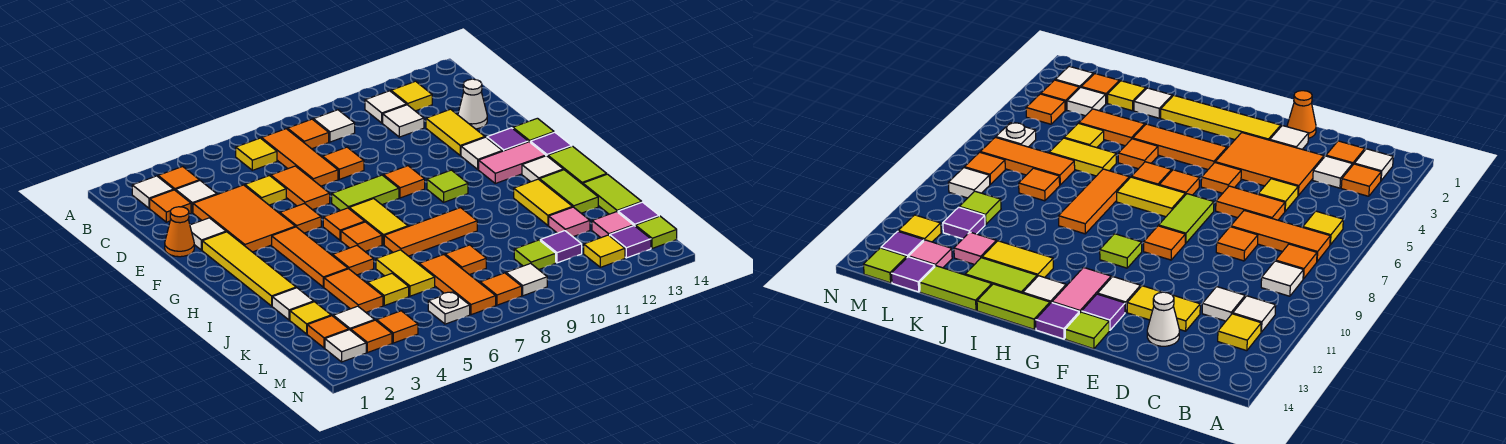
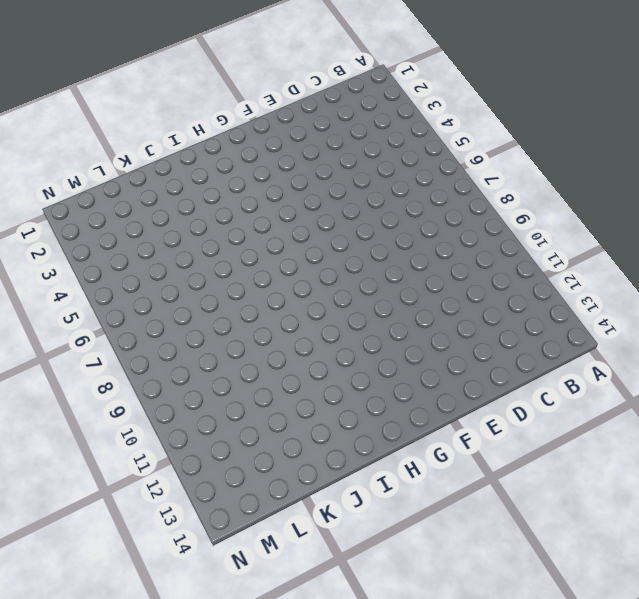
none -> white tile B2 level 1
none -> orange tile B3 level 1
none -> yellow tile B6 level 1
none -> orange tile B7:D7 level 1

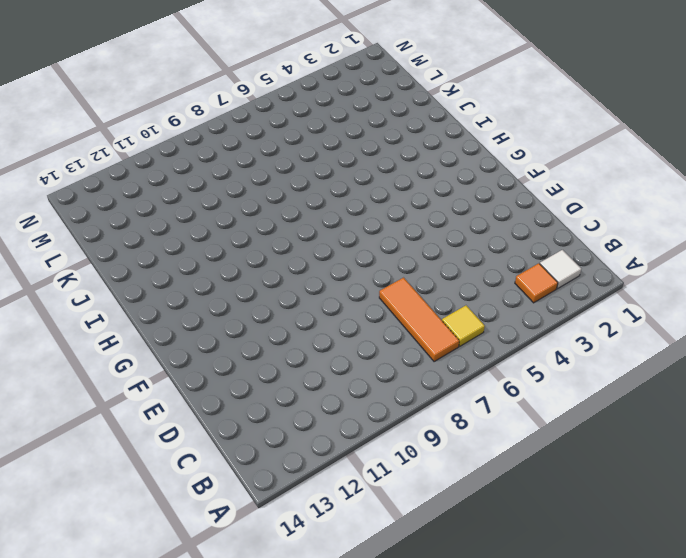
none -> orange tile B8 level 1
none -> white tile B9 level 1
none -> white tile B11 level 1
none -> yellow tile B12 level 1

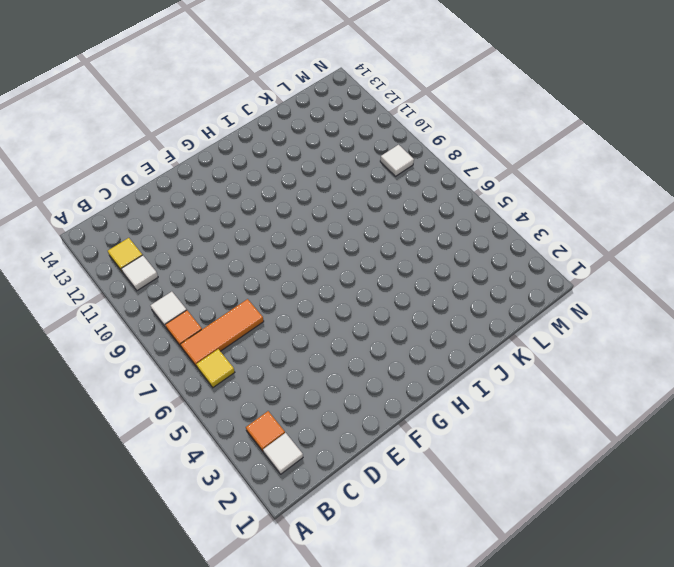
none -> orange tile C2 level 1
none -> white tile C3 level 1
none -> white tile C11 level 1
none -> orange tile D3:F4 level 1

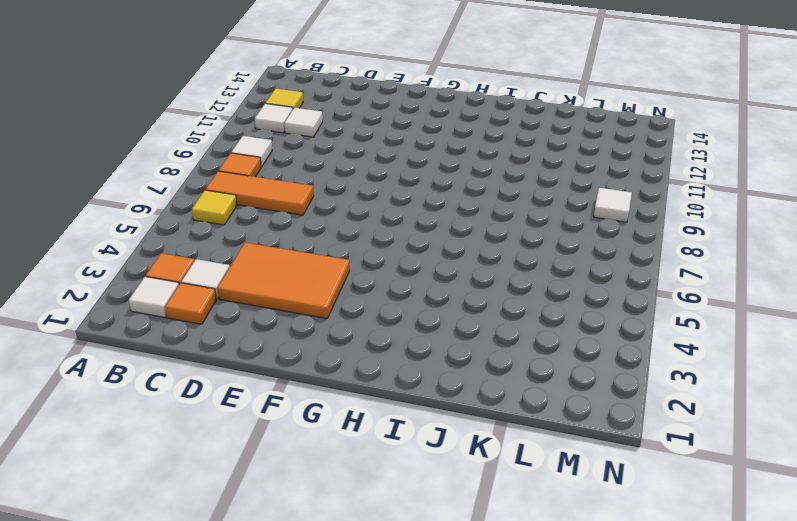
none -> yellow tile D5 level 1
none -> orange tile D6:E6 level 1
none -> orange tile D8 level 1
none -> yellow tile D12:E12 level 1

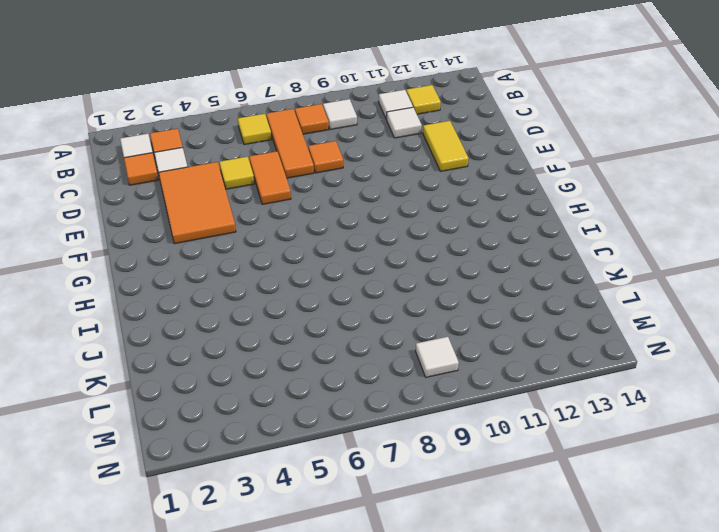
none -> white cone D13 level 1
none -> orange cone E1 level 1
none -> white tile E2 level 1
none -> yellow tile F2:I2 level 1

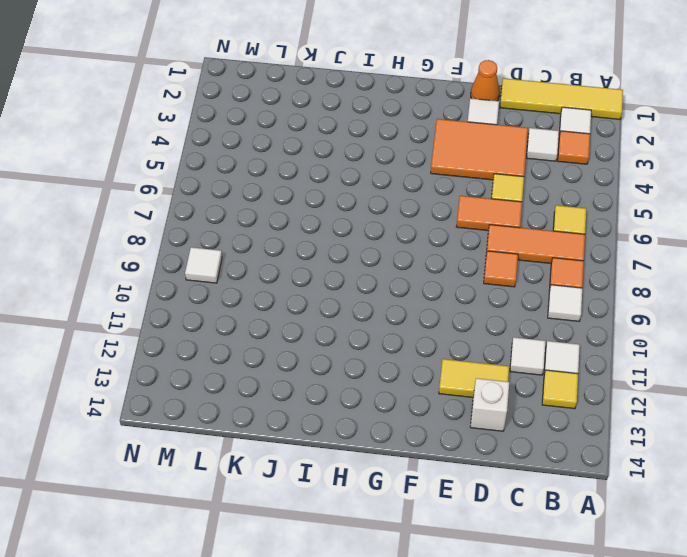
yellow tile A1:D1 level 1 -> yellow tile F2:I2 level 1
white brick D13 level 1 -> white cone D13 level 1
none -> orange tile C2 level 1
none -> orange tile F5 level 1
none -> lime tile F7:F8 level 1
none -> orange tile F9 level 1

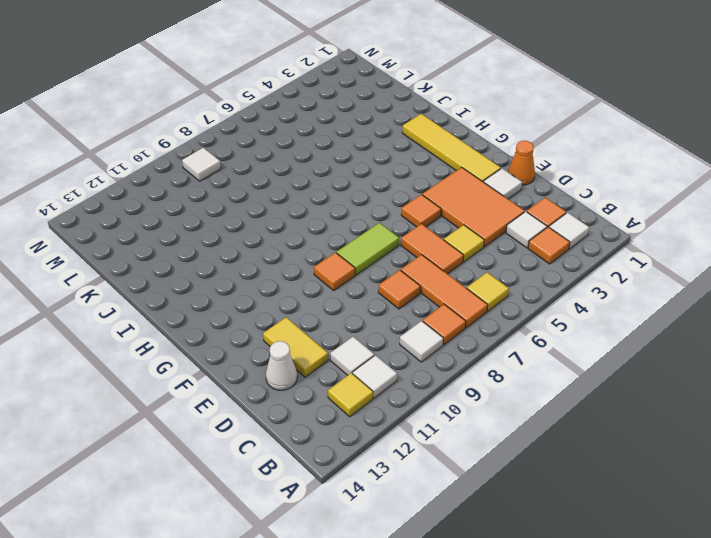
none -> white tile F12 level 1
none -> purple tile F13 level 1
none -> lime tile F14 level 1
none -> orange tile G4:I4 level 1

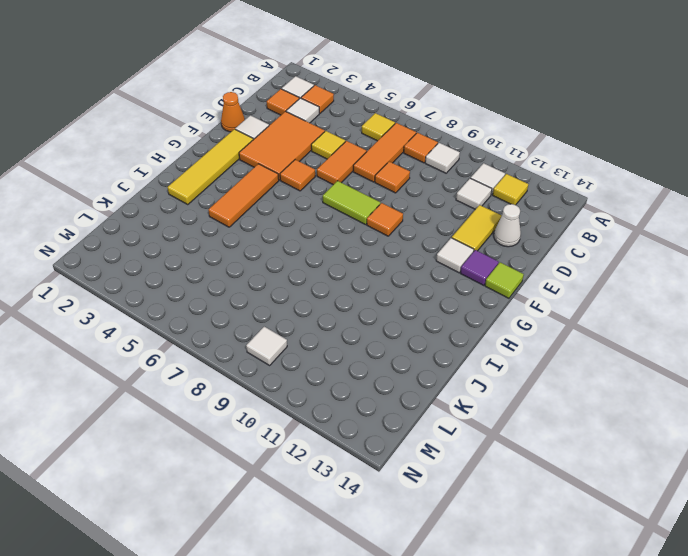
none -> orange tile G6 level 1
none -> yellow tile G7:H7 level 1
none -> lime tile G10 level 1
none -> pink tile G12:G13 level 1

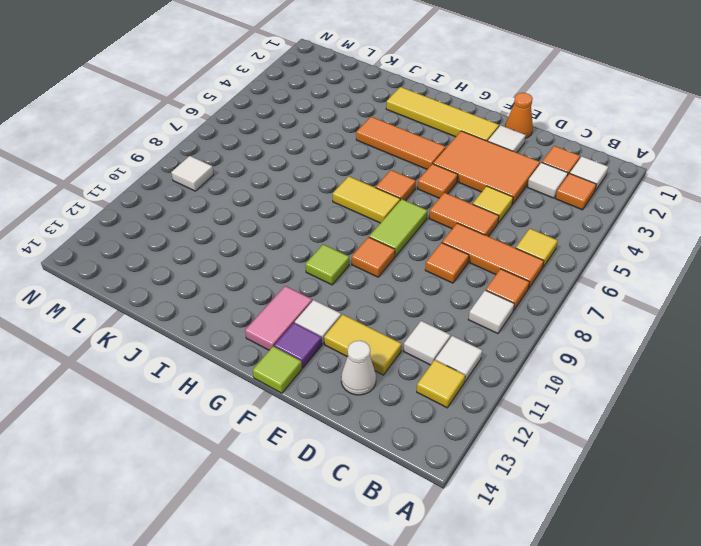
none -> purple tile G14 level 1
none -> orange tile H6 level 1
none -> white tile H13 level 1
none -> lime tile H14:I14 level 1

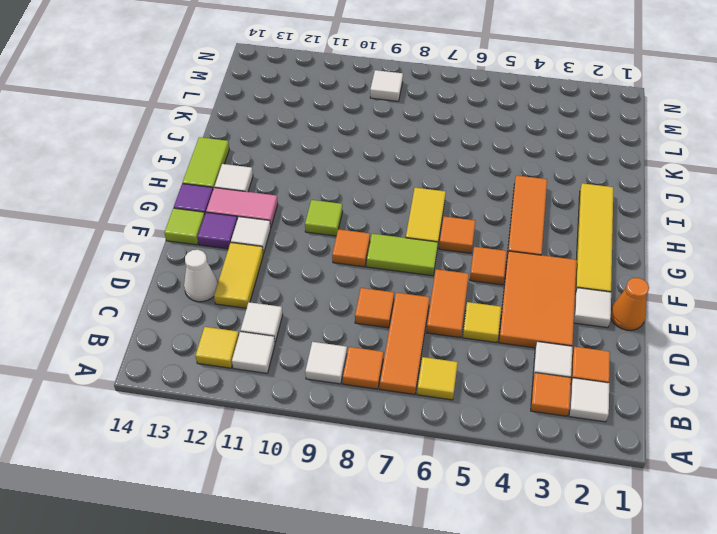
none -> orange tile H6 level 1
none -> orange tile I5 level 1
none -> orange tile I7:I9 level 1
none -> yellow tile I12:J12 level 1

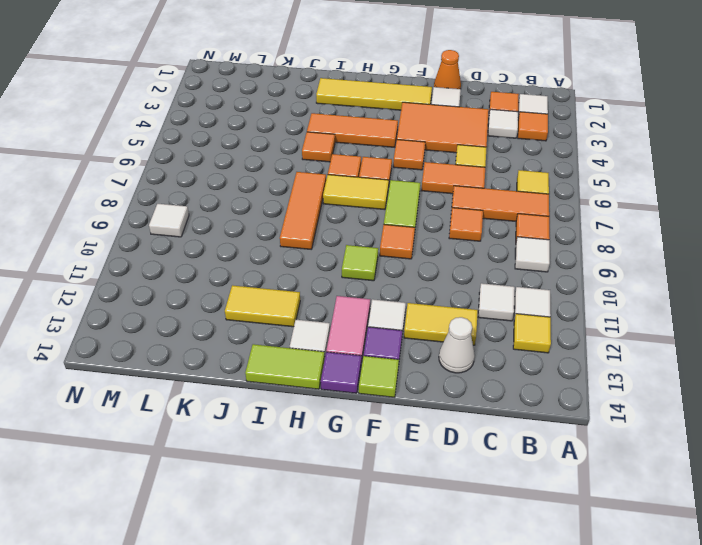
none -> lime tile I13:J13 level 1
none -> white tile J2 level 1
none -> orange tile J4:K4 level 1
none -> yellow tile J6:K6 level 1

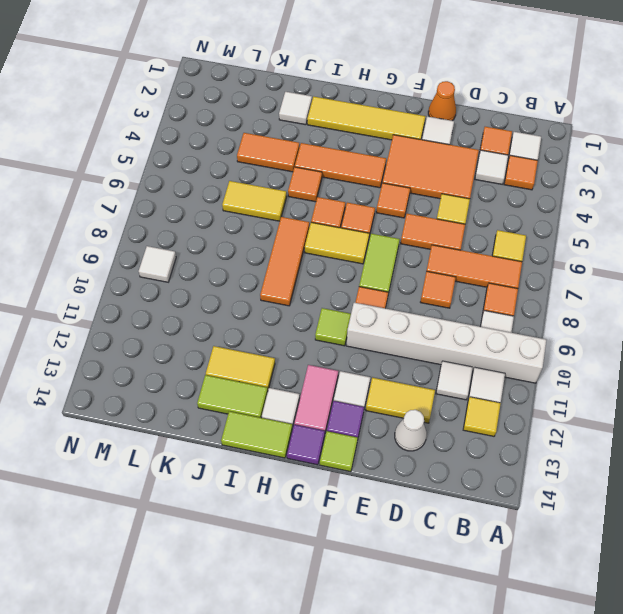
white brick A10:F10 level 1 -> none
none -> lime tile J14:K14 level 1
none -> yellow tile K2 level 1
none -> yellow tile K5 level 1
none -> orange tile K7:M7 level 1

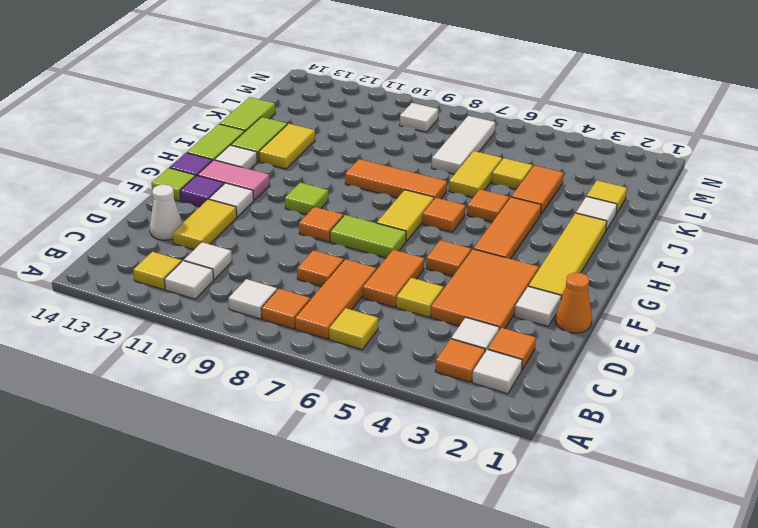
white tile K7:M7 level 1 -> orange tile K7:M7 level 1
none -> orange tile G6 level 1
none -> orange tile K8 level 1
none -> pink tile K12 level 1
none -> orange tile L2 level 1

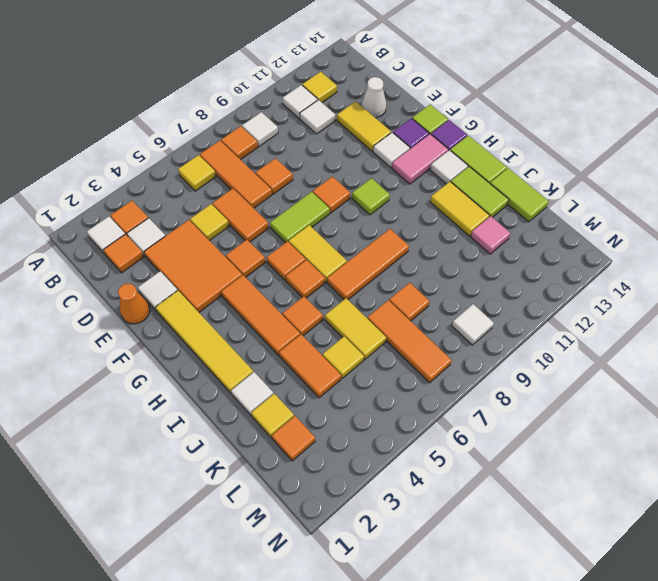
none -> white tile L3 level 1
none -> lime tile L10 level 1
none -> purple tile L11 level 1
none -> pink tile L13 level 1

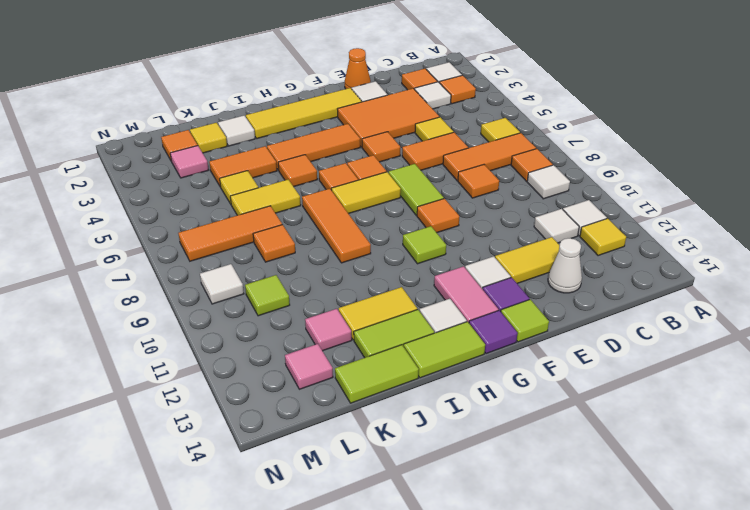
pink tile L3 level 1 -> white tile L3 level 1
none -> purple tile L11 level 1
none -> purple tile L14 level 1
none -> white tile M2 level 1
none -> orange tile M3 level 1

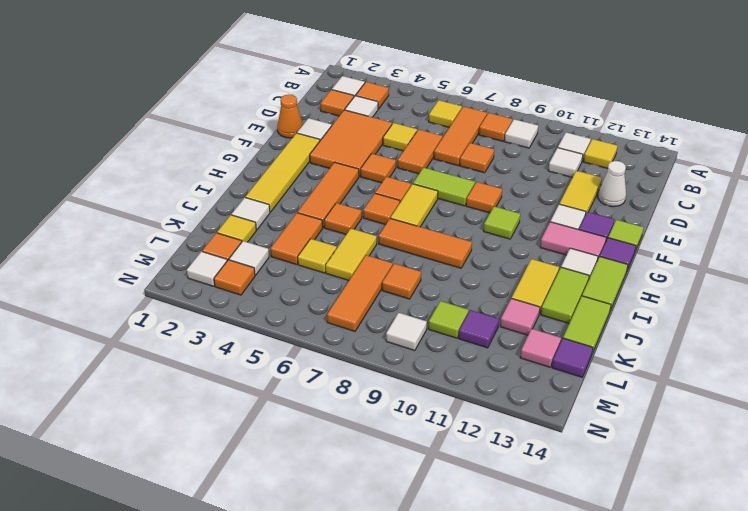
none -> orange tile M4 level 1
none -> white plate M6 level 1
none -> orange tile M8 level 1
none -> yellow tile M12 level 1

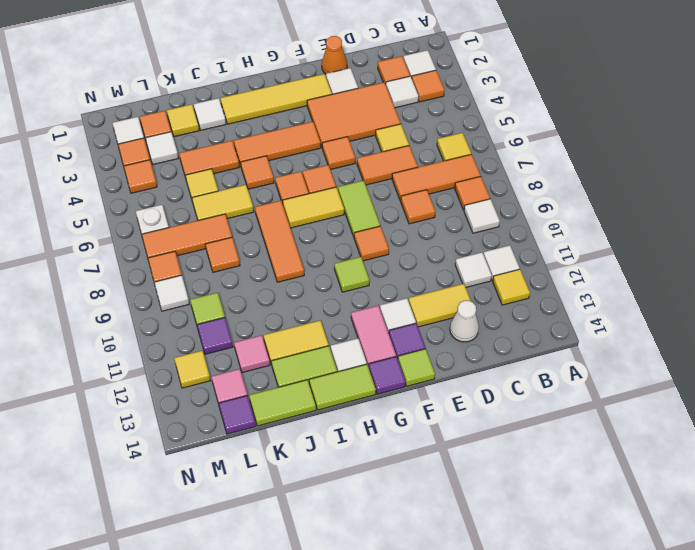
none -> purple tile M13 level 1
none -> lime tile M14 level 1

